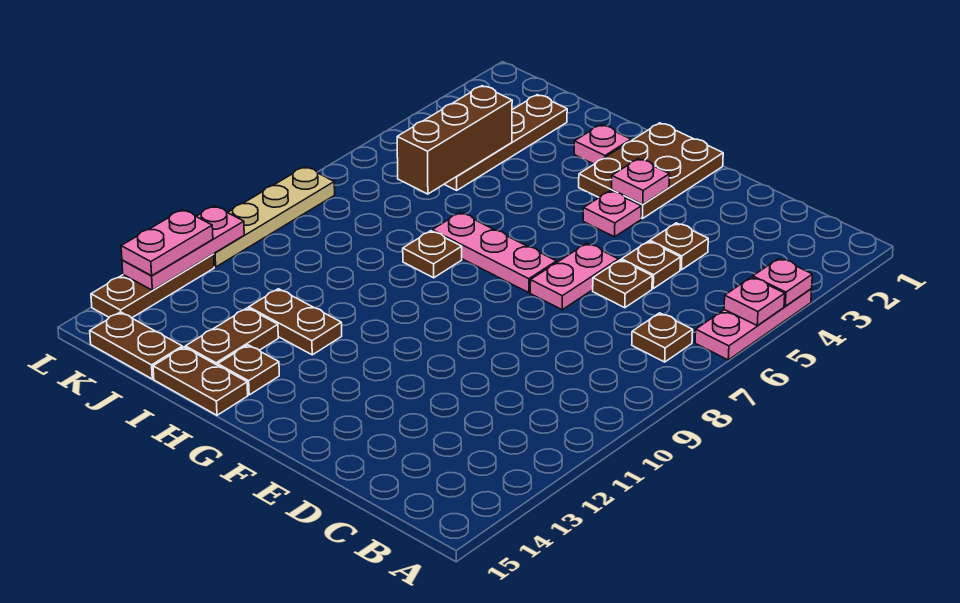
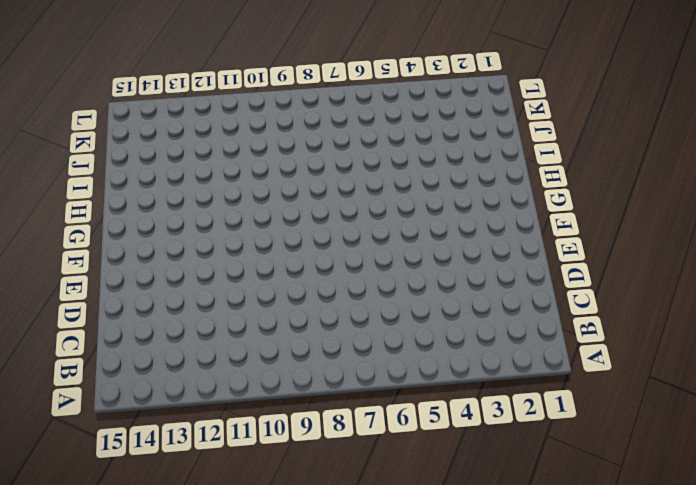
none -> pink plate A4:A6 level 1
none -> brown plate B7 level 1
none -> brown plate D4 level 1

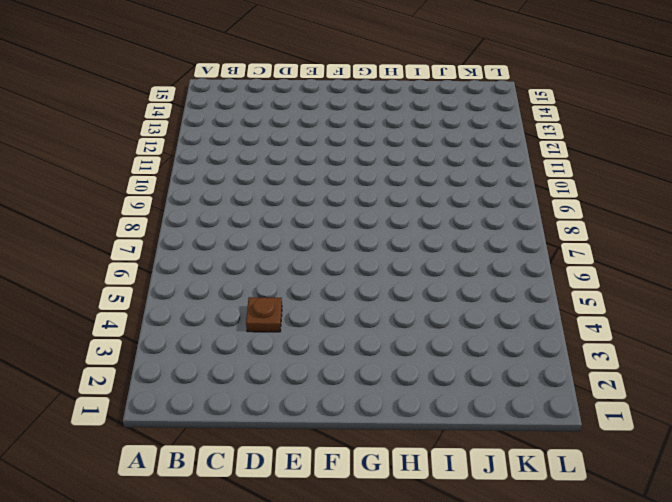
none -> pink plate A4:A6 level 1
none -> brown plate B7 level 1
none -> brown plate D5 level 1

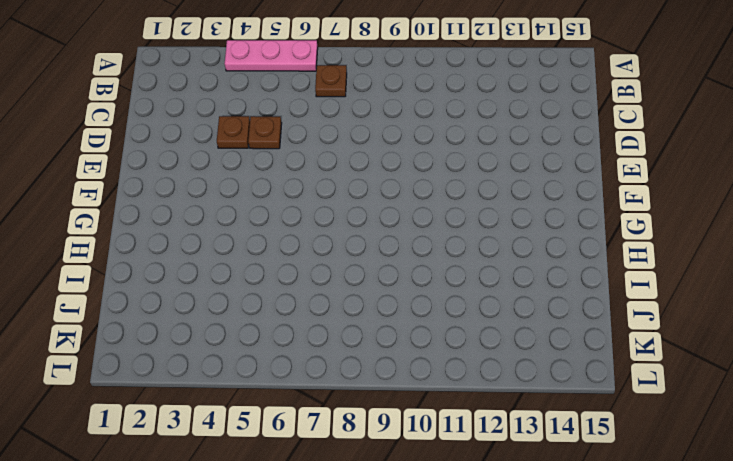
none -> brown plate D6 level 1
none -> pink plate E6:E7 level 1
none -> brown plate F1:G3 level 1

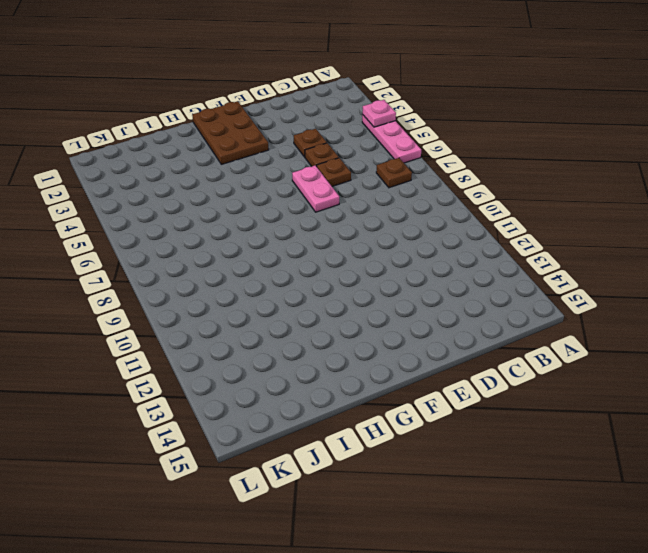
none -> pink plate F4 level 1
none -> pink plate F7:H7 level 1
none -> pink plate H2 level 1

